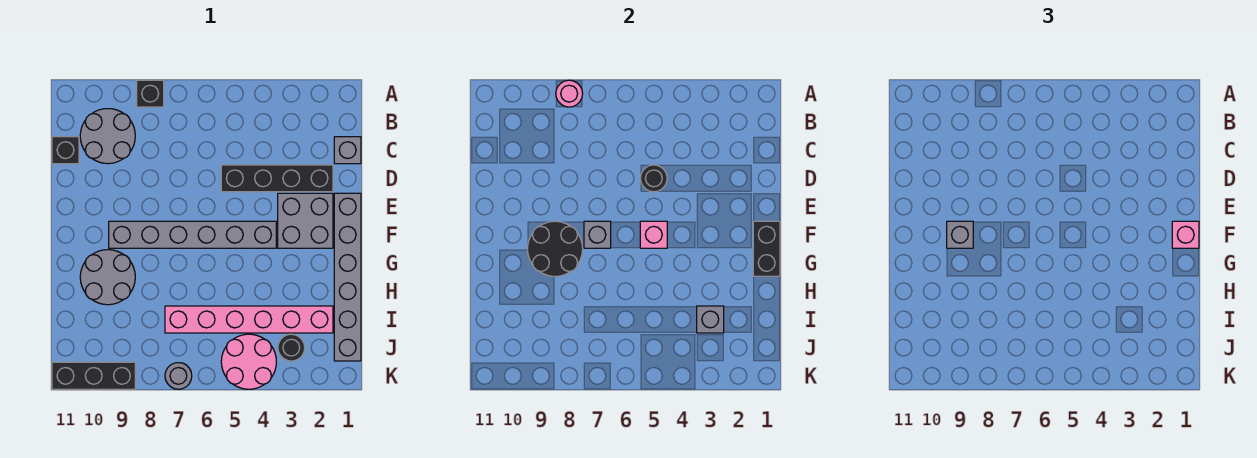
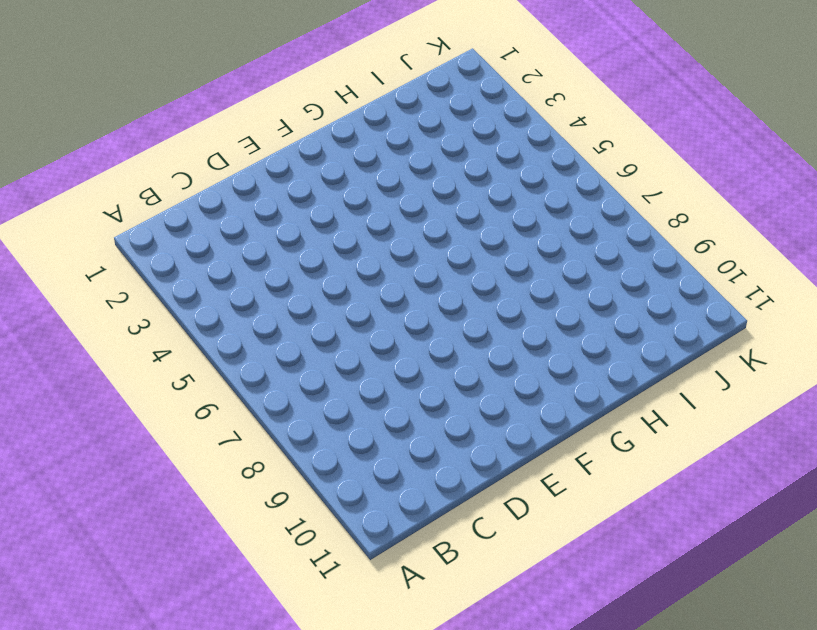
none -> black brick A8 level 1
none -> grey round brick B9:C10 level 1
none -> grey brick C1 level 1

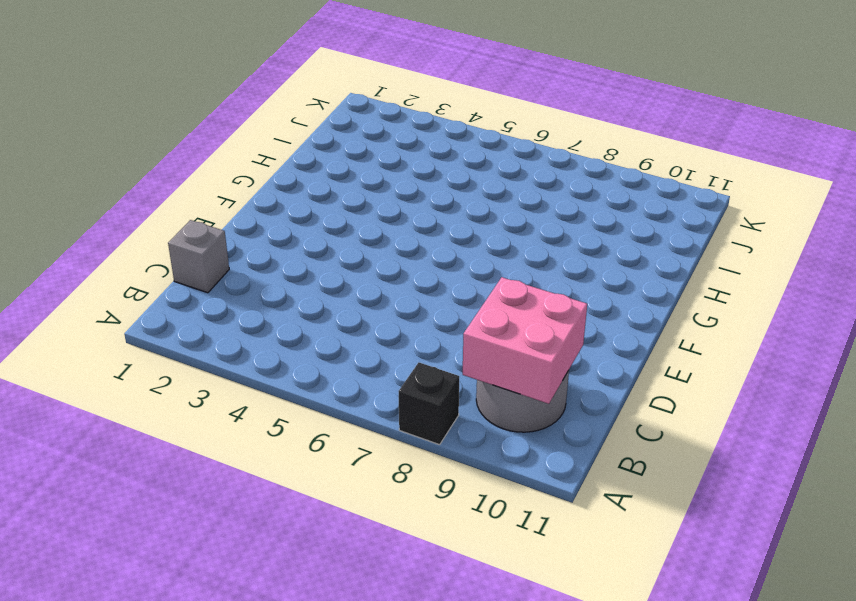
pink brick B9:C10 level 2 -> none
none -> black brick C11 level 1
none -> black brick D2:D5 level 1
none -> grey brick E1:J1 level 1

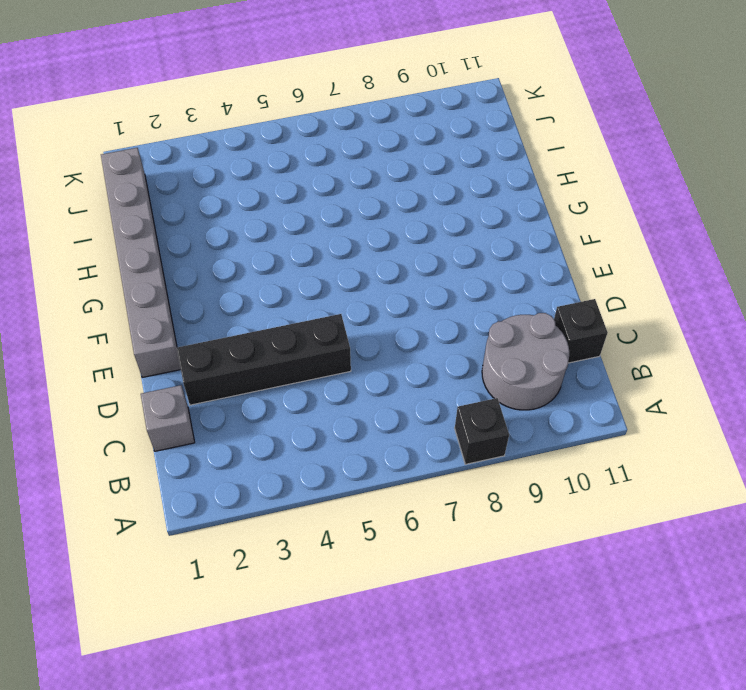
none -> grey brick E2:F3 level 1
none -> grey brick F4:F9 level 1
none -> grey round brick G9:H10 level 1

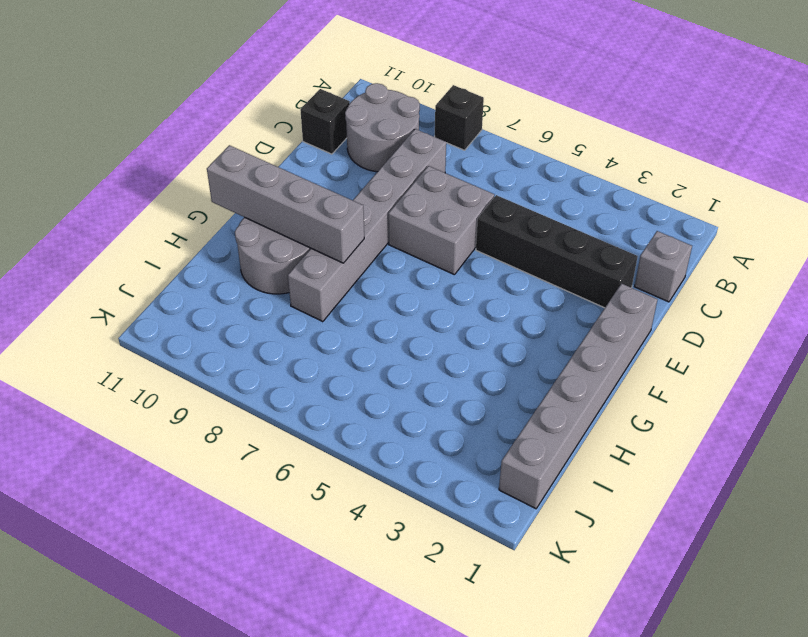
grey brick C8:H8 level 1 -> grey brick F4:F9 level 1
grey brick D6:E7 level 1 -> grey brick E2:F3 level 1
grey brick G8:G11 level 2 -> black round brick F8:G9 level 2
none -> pink brick I2:I7 level 1
none -> black round brick J3 level 1
none -> pink round brick J4:K5 level 1

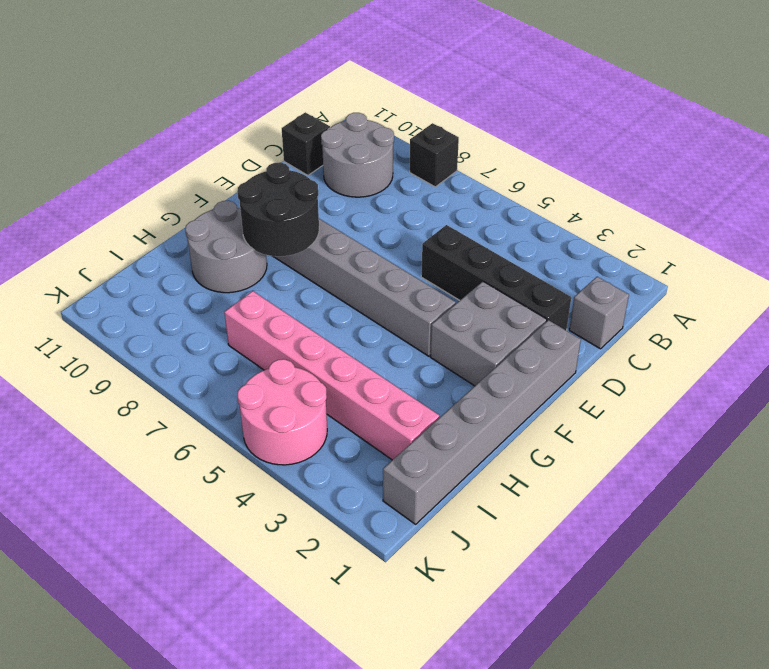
none -> black round brick J3 level 1
none -> grey round brick K7 level 1
none -> black brick K9:K11 level 1

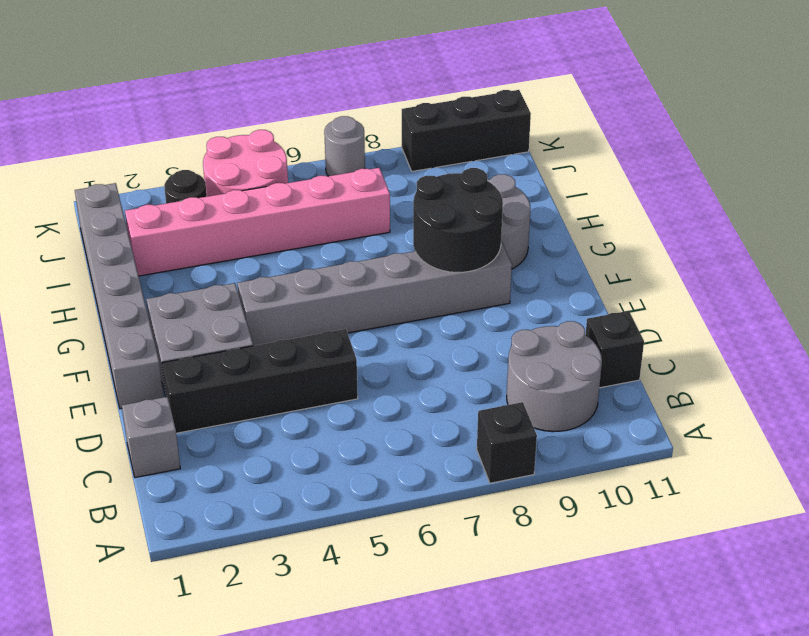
none -> pink round brick A8 level 2
none -> black round brick D5 level 2
none -> black brick F1:G1 level 2

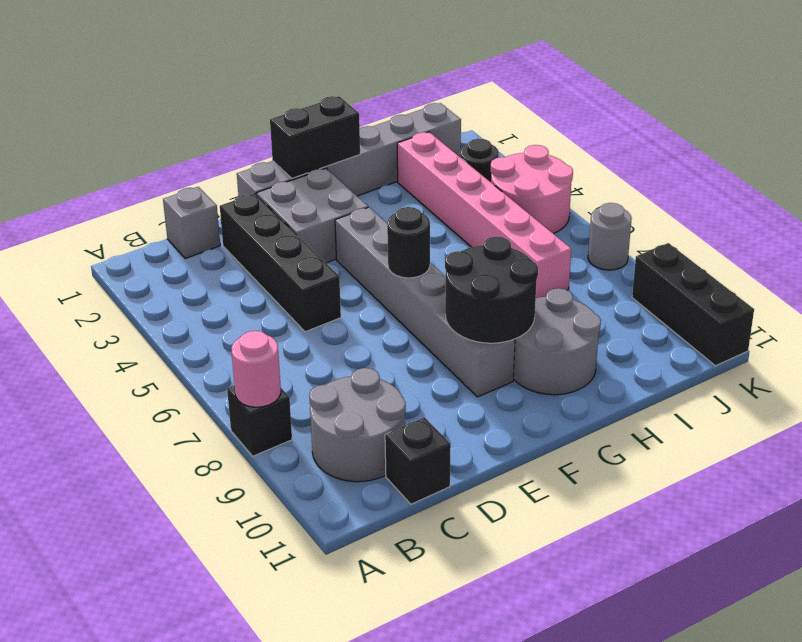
black round brick F6 level 2 -> black round brick D5 level 2
none -> pink brick F5 level 2
none -> grey brick F7 level 2
none -> grey brick I3 level 2

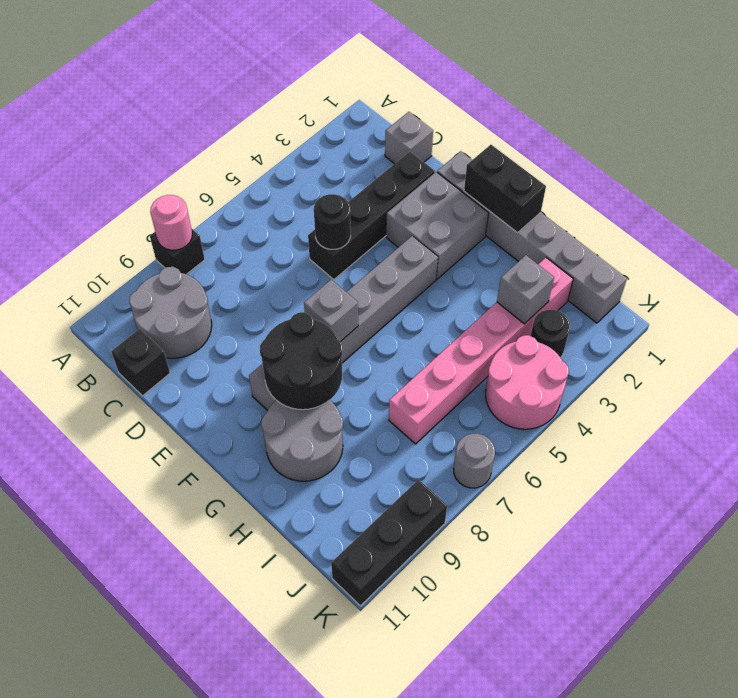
none -> pink brick F5 level 2
none -> pink brick F1 level 3
none -> grey brick F9 level 3

